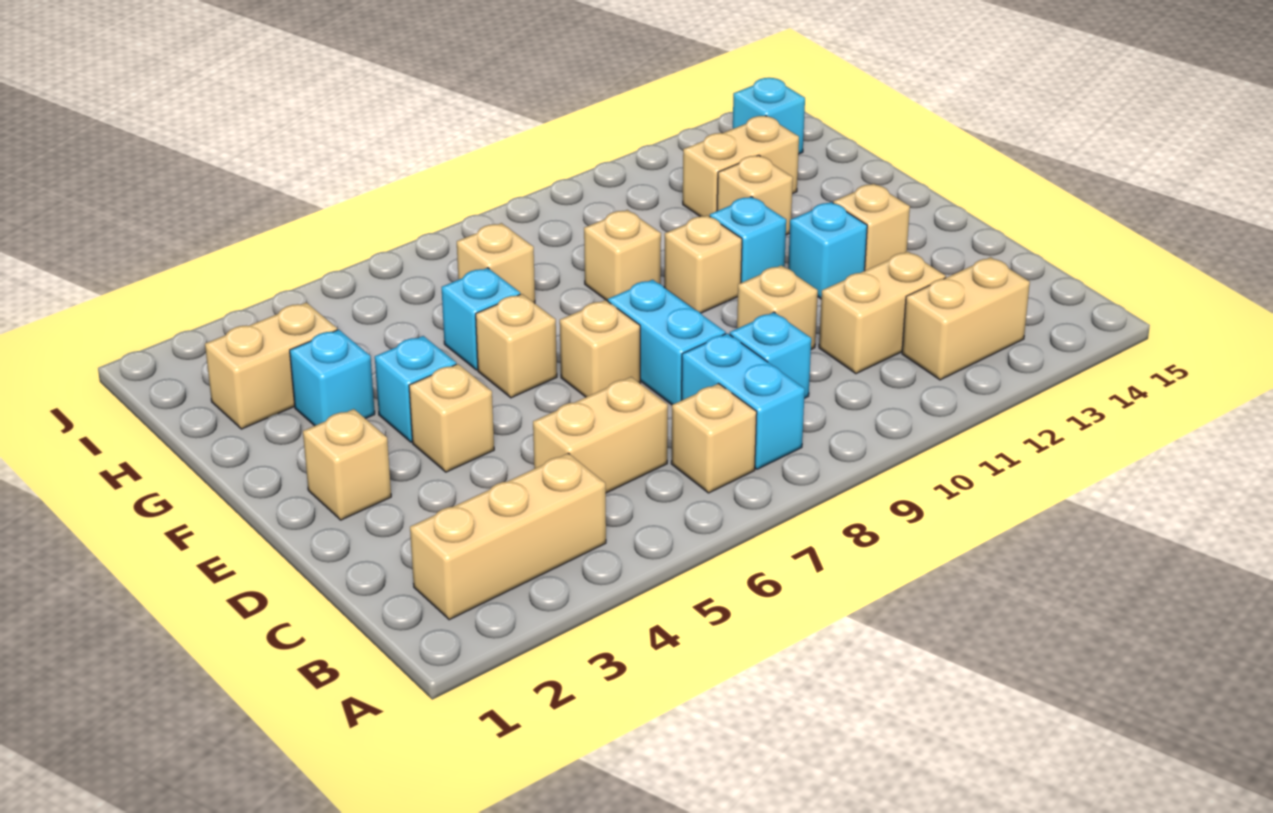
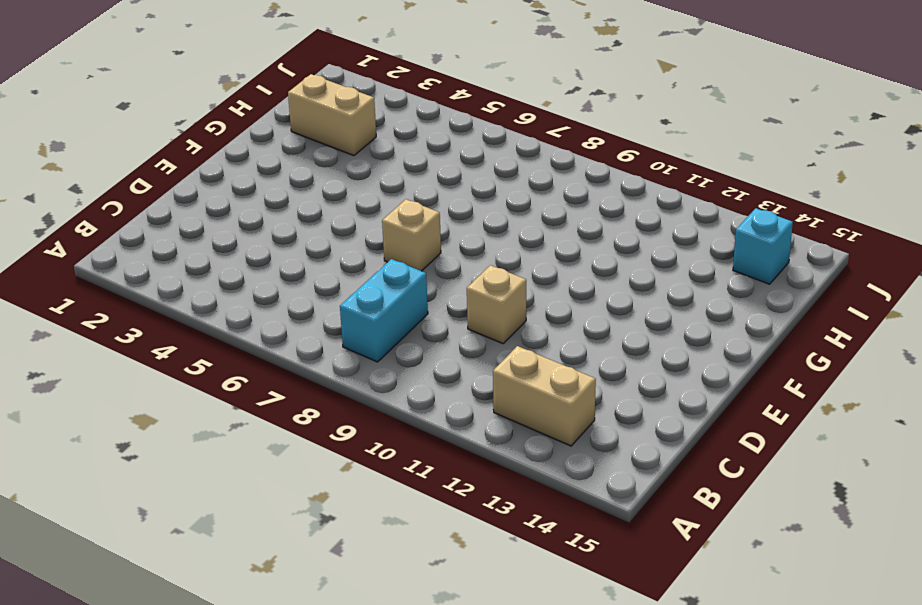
none -> tan brick B2:B4 level 1
none -> tan brick B7 level 1
none -> tan brick C5:C6 level 1

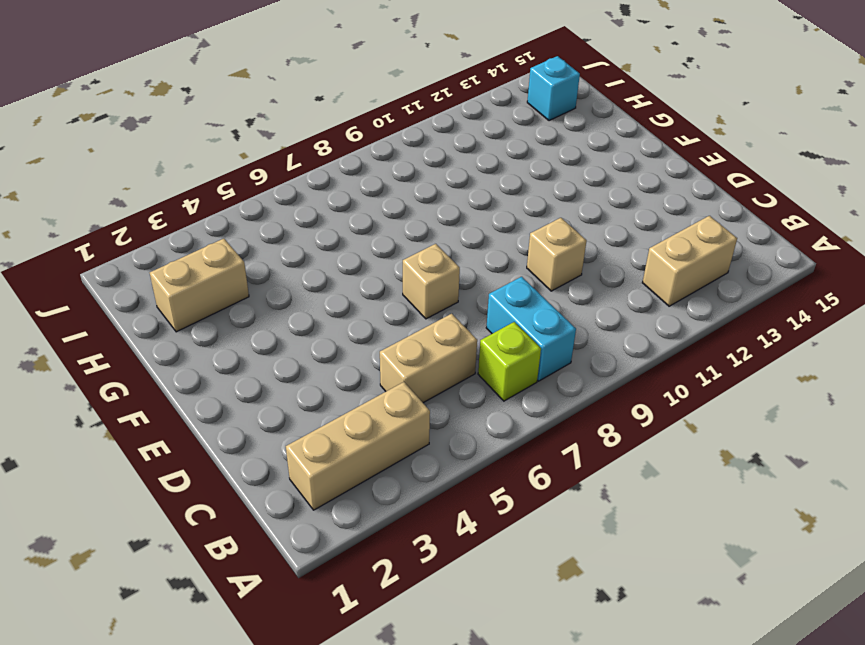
lime brick B7 level 1 -> tan brick B7 level 1
none -> cyan brick C9 level 1
none -> tan brick C11:C12 level 1
none -> cyan brick D8:E8 level 1

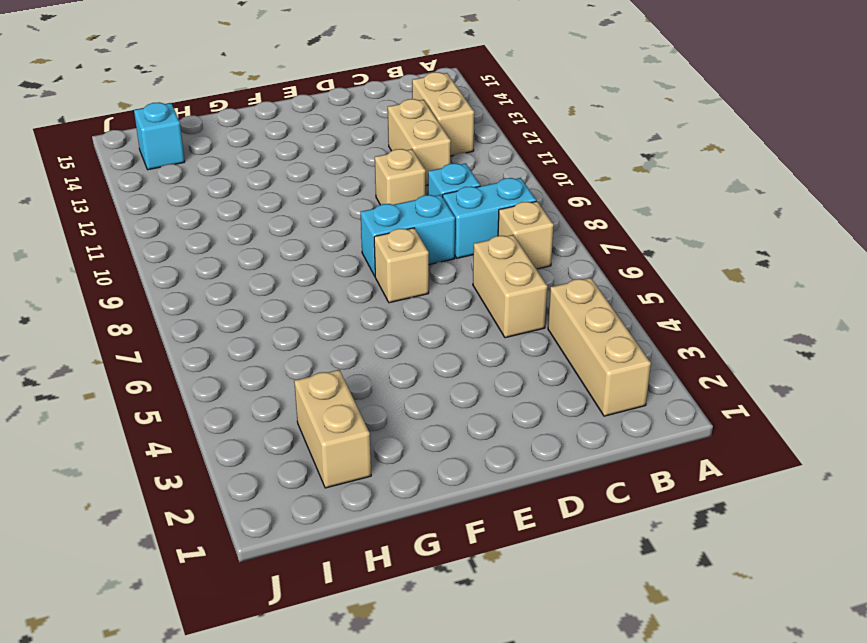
none -> tan brick E2 level 1
none -> tan brick E4 level 1
none -> cyan brick E12 level 1

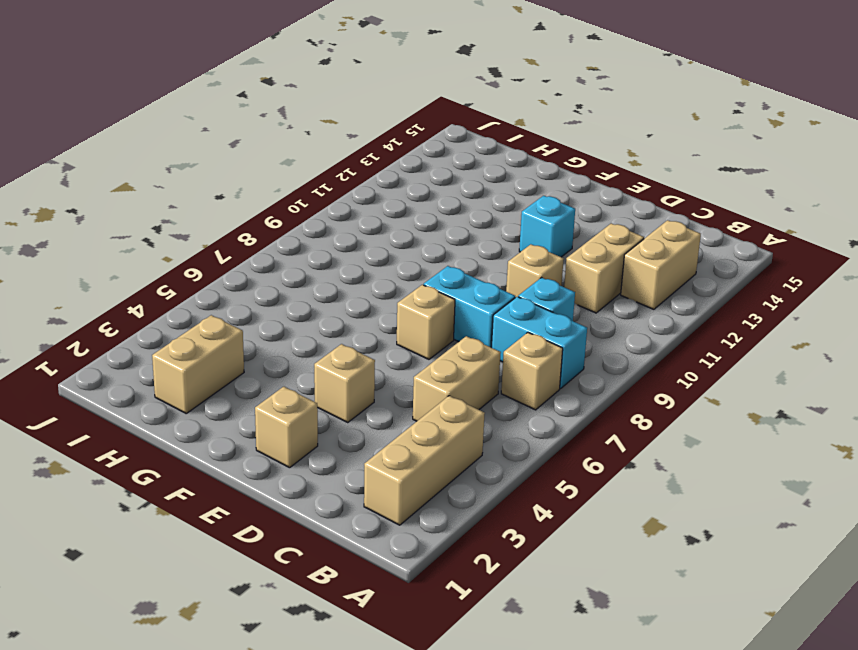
none -> tan brick E13 level 1
none -> cyan brick F4 level 1
none -> tan brick F6 level 1

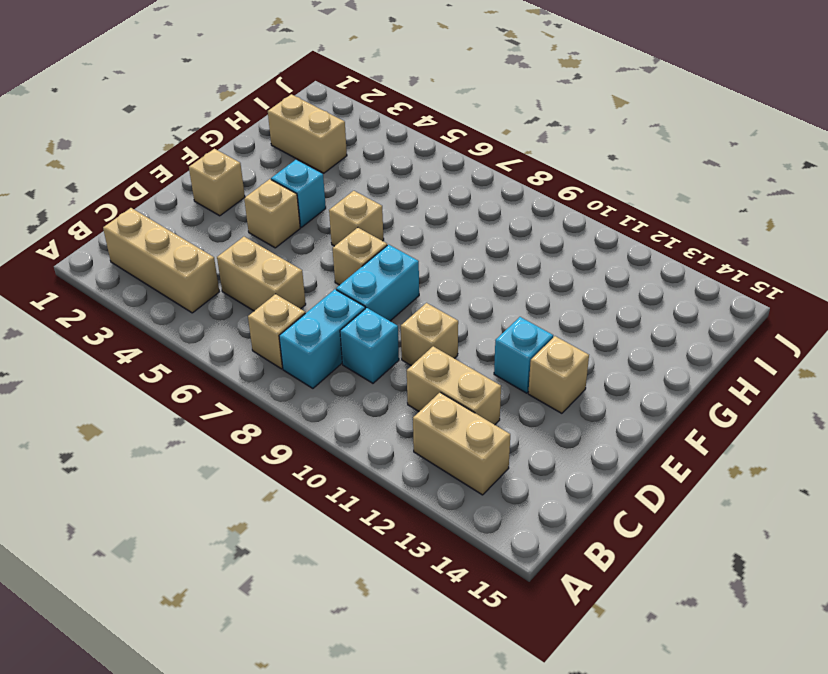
none -> tan brick F10 level 1
none -> cyan brick F11 level 1
none -> cyan brick G3 level 1

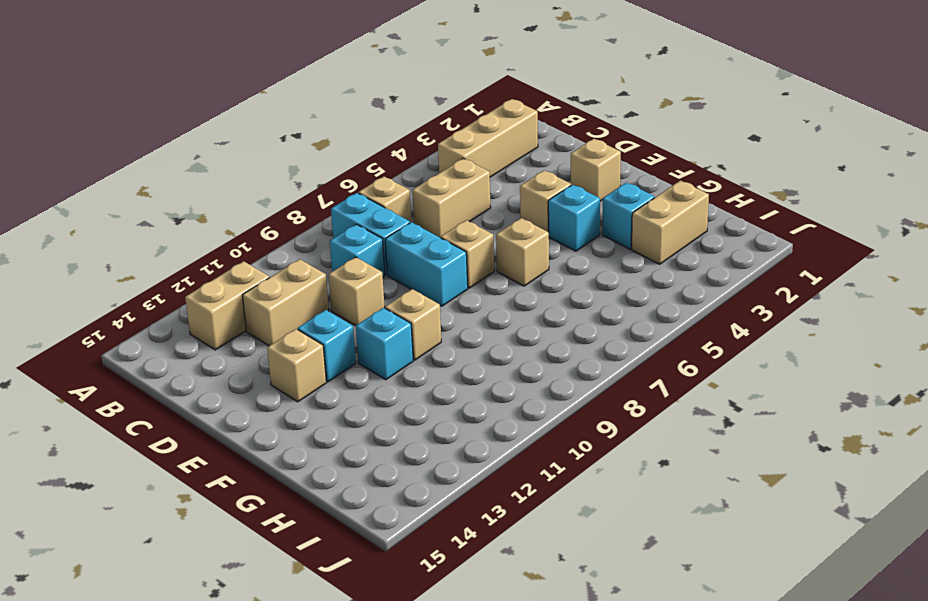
none -> cyan brick G6 level 1
none -> tan brick G9 level 1
none -> tan brick G12 level 1

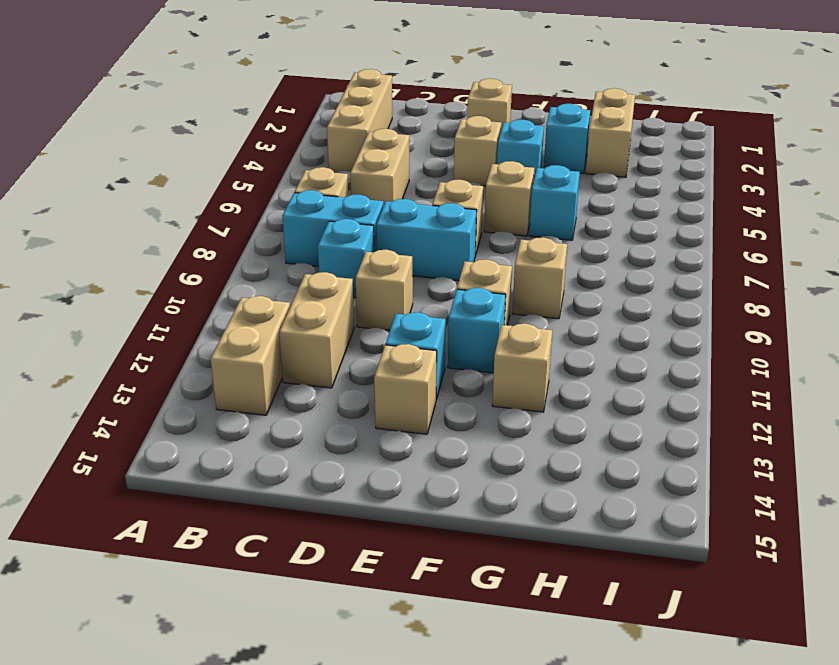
none -> tan brick H7 level 1
none -> tan brick H12:H13 level 1
none -> cyan brick I14 level 1

